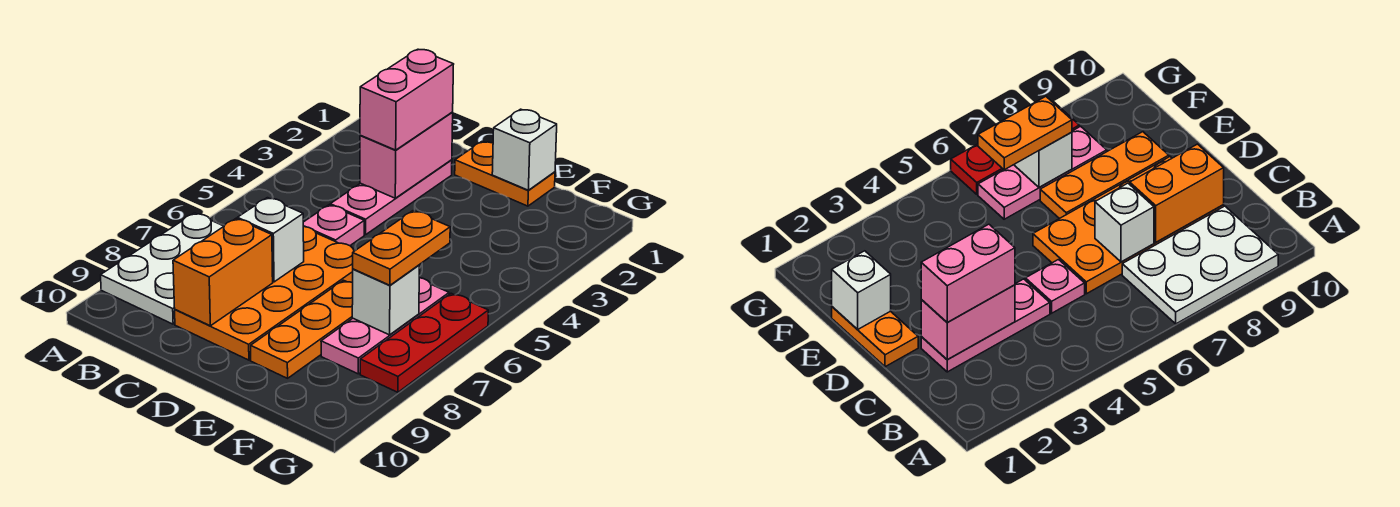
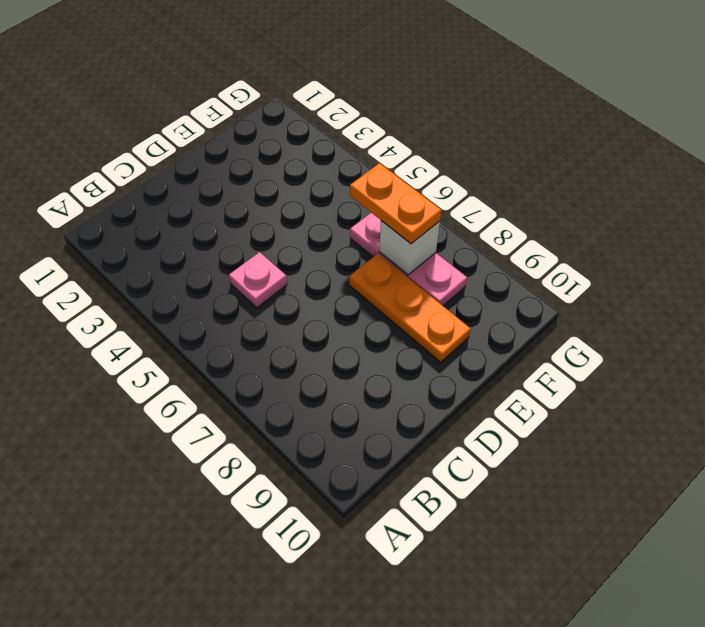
none -> white plate A7:B9 level 1
none -> pink plate C2:C4 level 1
none -> orange plate C6:D9 level 1

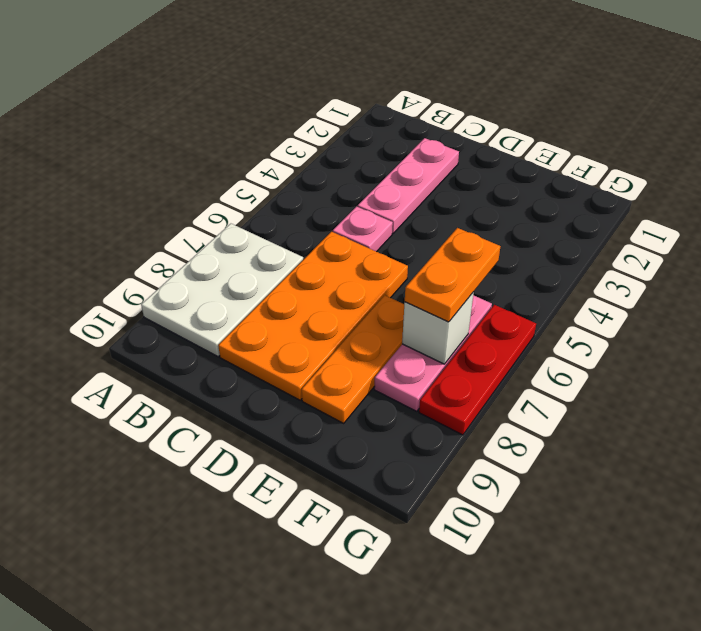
none -> orange plate D1:E1 level 1
none -> pink brick C2:C3 level 2
none -> white brick C7 level 2

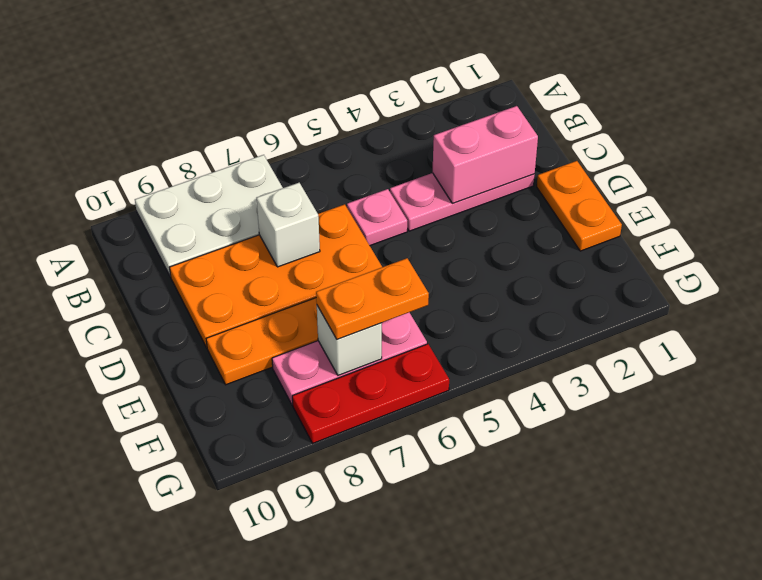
none -> orange brick C8:C9 level 2
none -> white brick E1 level 2
none -> pink brick C2:C3 level 3

